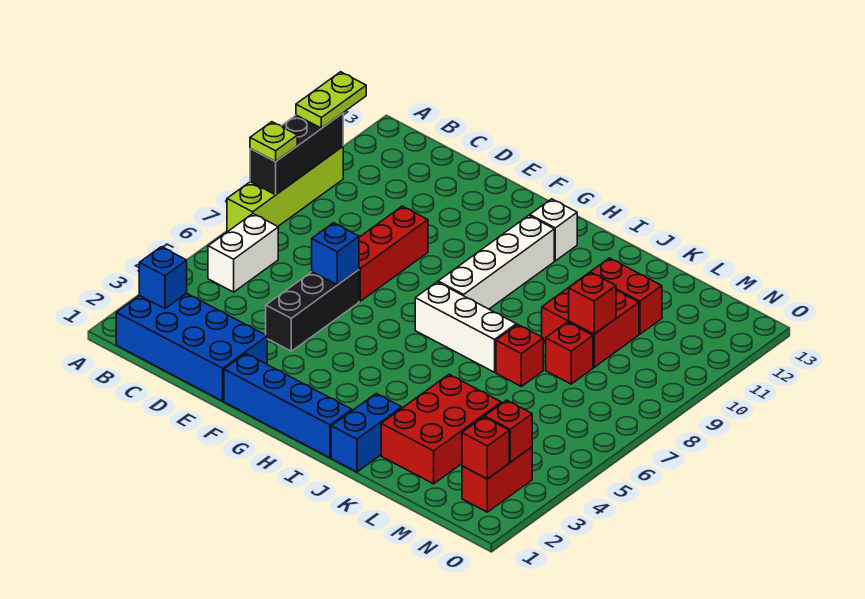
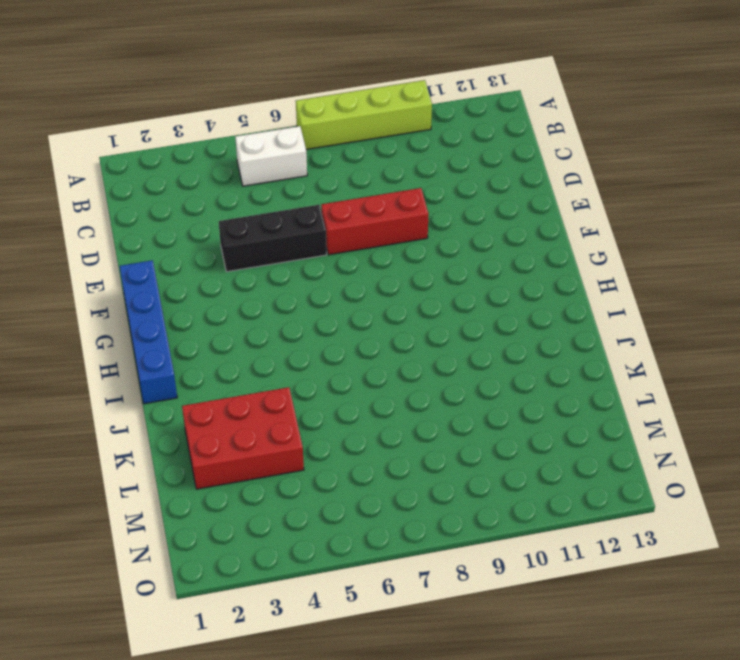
none -> blue brick B1:E2 level 1
none -> white brick H7:J7 level 1
none -> white brick H8:H11 level 1

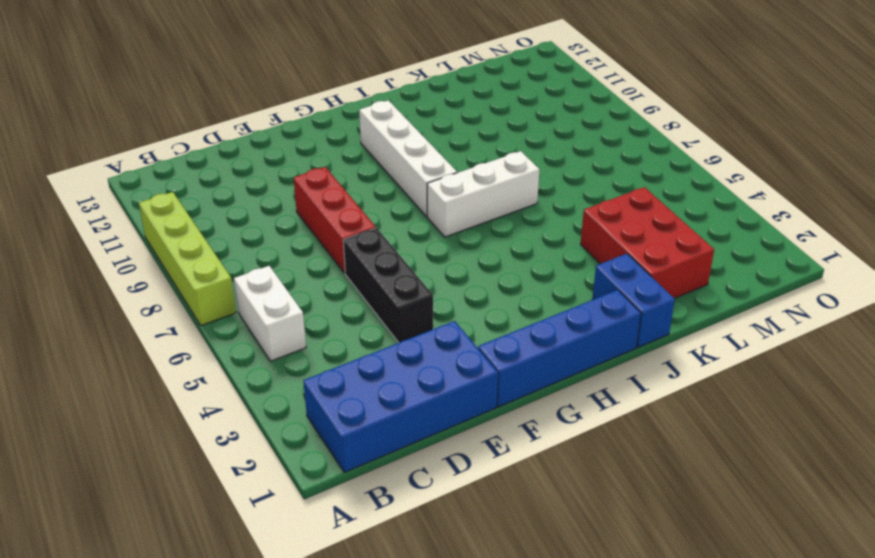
none -> white brick H12 level 1
none -> red brick K7 level 1
none -> red brick K9:L10 level 1

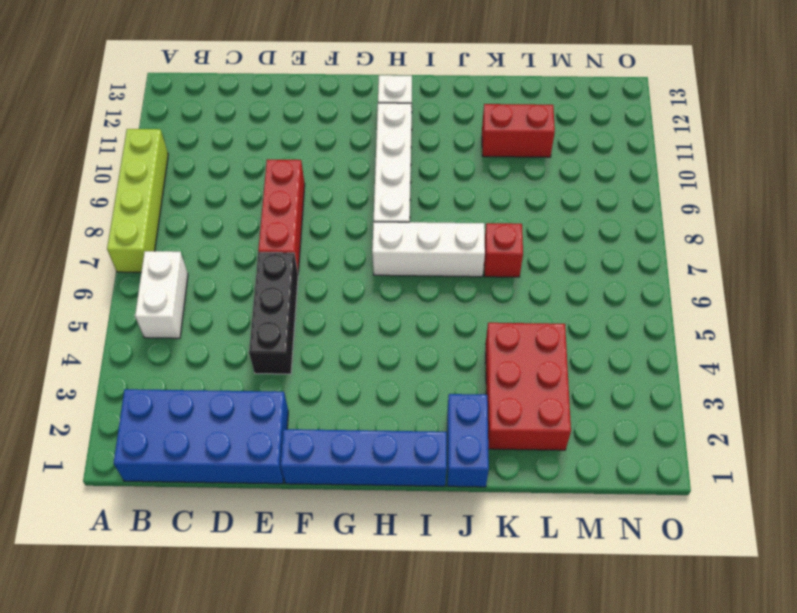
none -> red brick K9:L10 level 1
none -> red brick L8 level 1
none -> red brick N2:N3 level 1

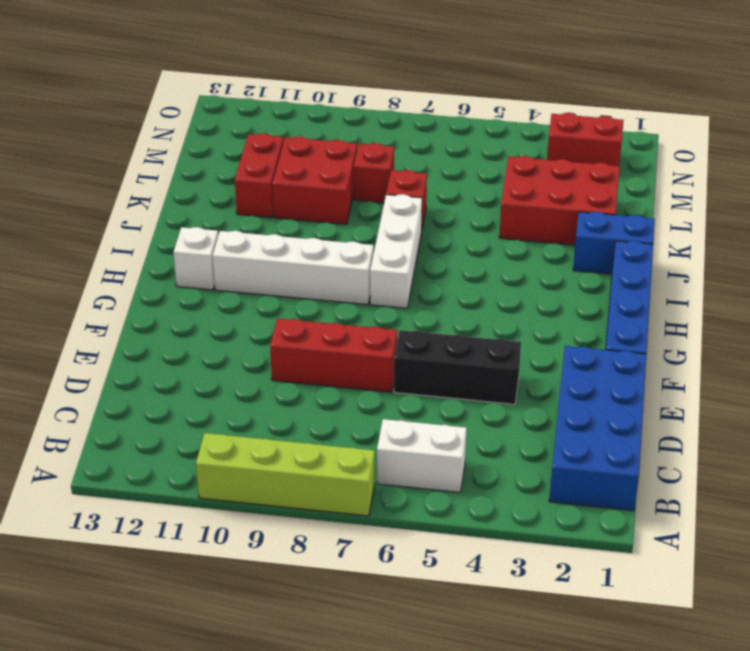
none -> black brick A8:A10 level 2
none -> blue brick B2 level 2
none -> blue brick E6 level 2

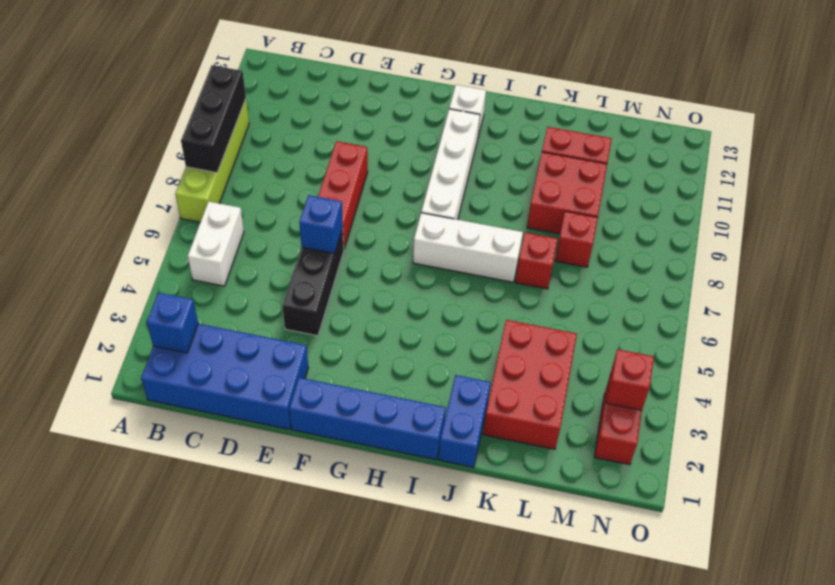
none -> red brick L9 level 2
none -> red brick N2 level 2
none -> lime plate A8 level 3

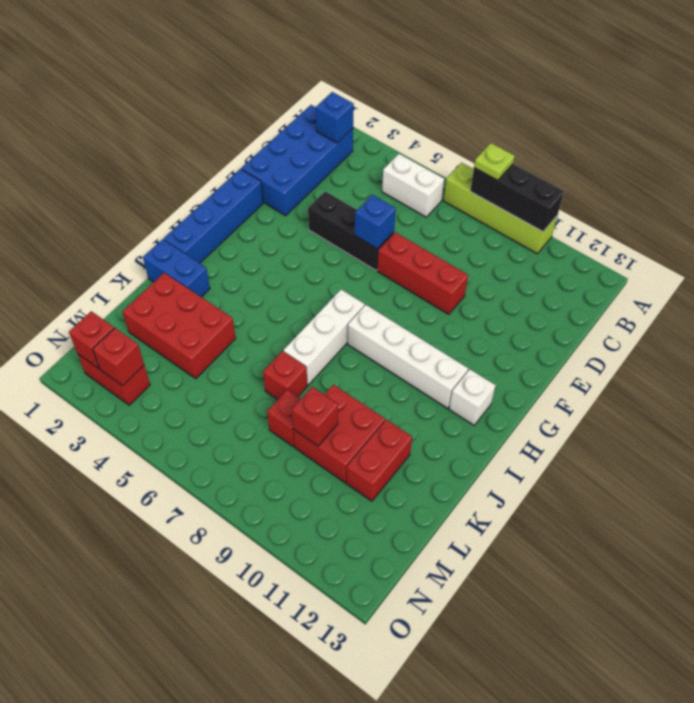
none -> lime plate A10:A11 level 3

